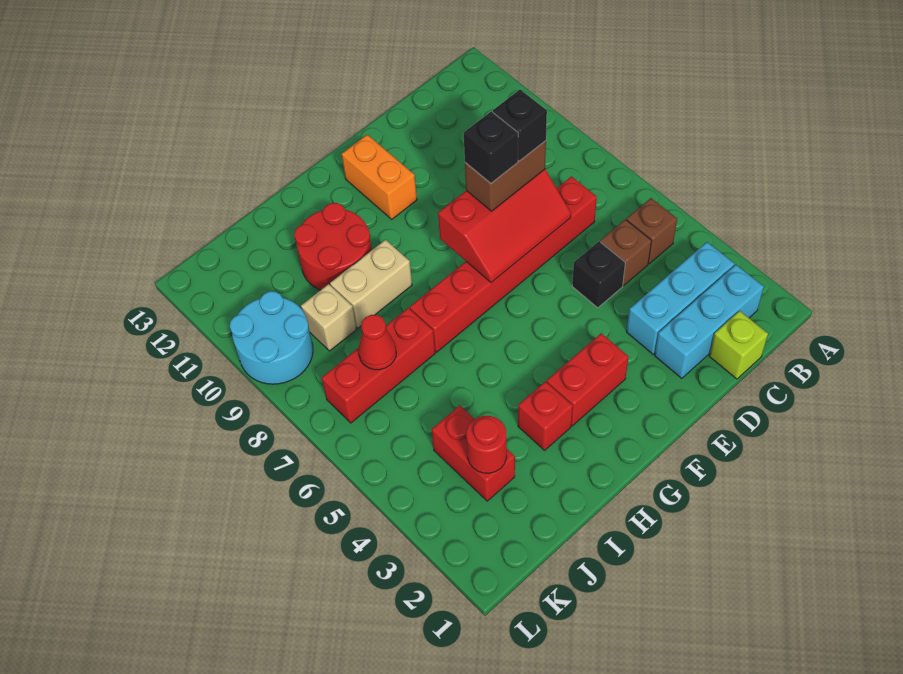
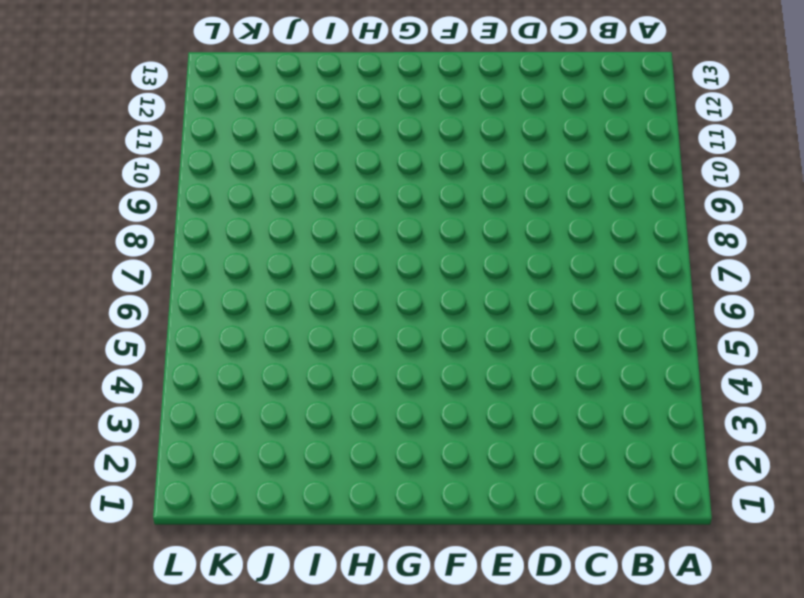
none -> cyan brick B2:D2 level 1
none -> cyan brick B3:D3 level 1
none -> brown brick B5 level 1

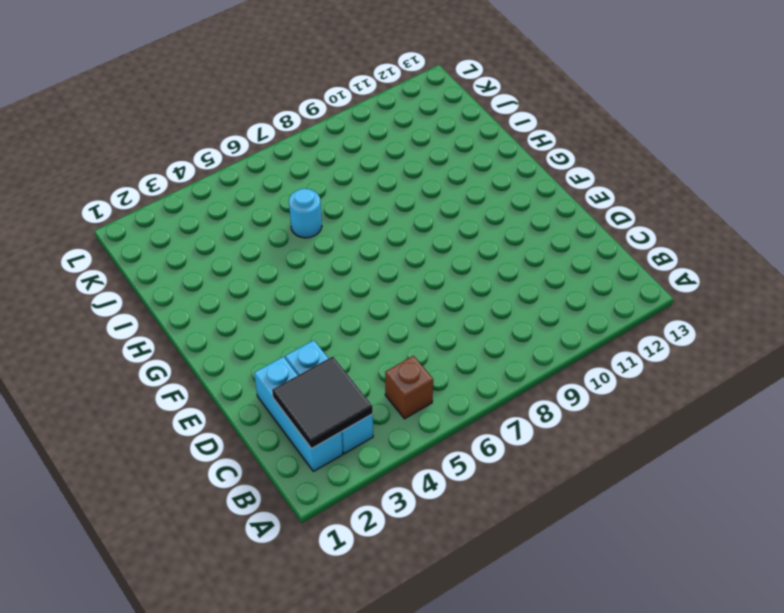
black tile B2:C3 level 2 -> none
cyan round brick I6 level 1 -> none
none -> lime brick C1 level 1
none -> brown brick C5 level 1
none -> red brick C7:H7 level 1

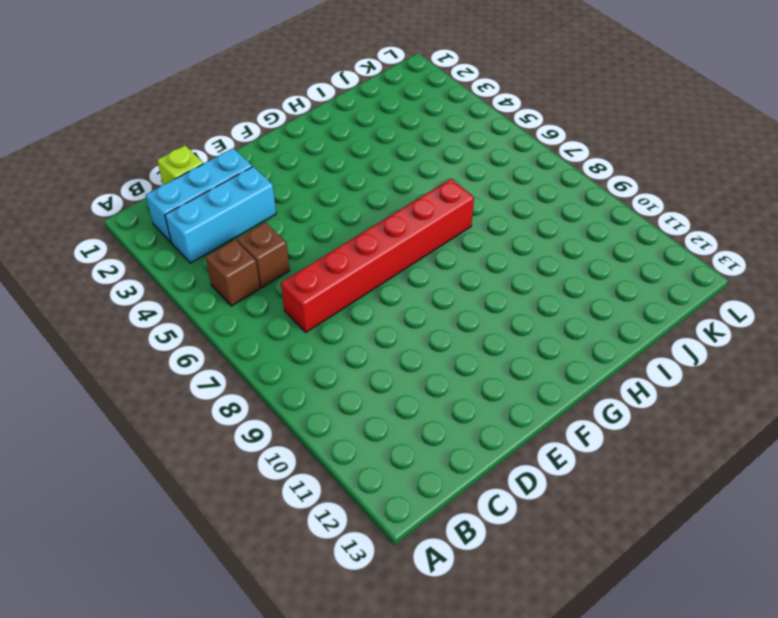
none -> black brick D5 level 1
none -> red brick F3:G3 level 1
none -> orange brick F11:F12 level 1

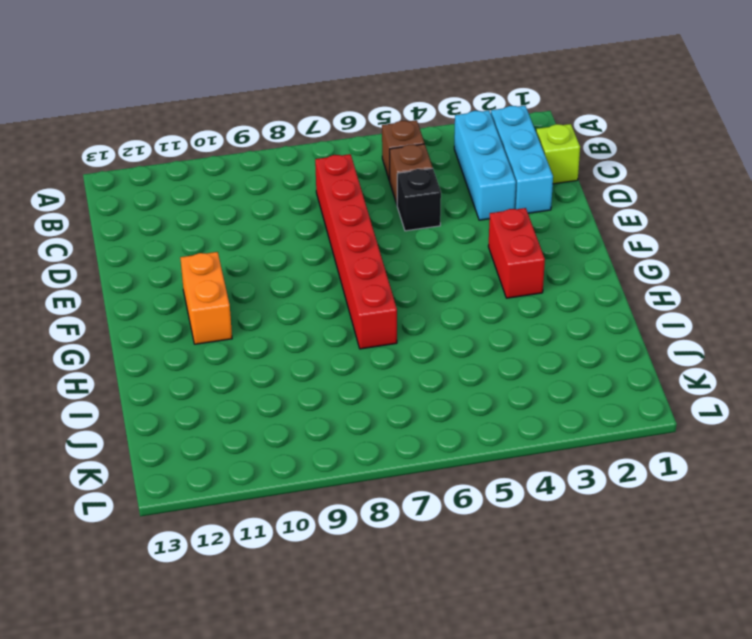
orange brick F11:G11 level 1 -> orange brick F11:F12 level 1
none -> red brick H3 level 1
none -> tan brick H9:I9 level 1
none -> red round brick H10:I11 level 1

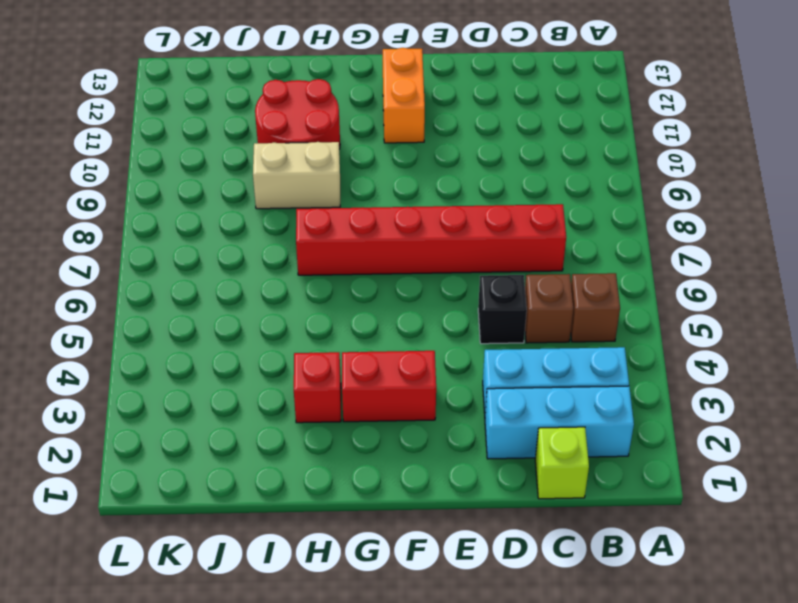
none -> red brick I7:K7 level 1
none -> red brick J3:J4 level 1
none -> tan brick J9 level 1

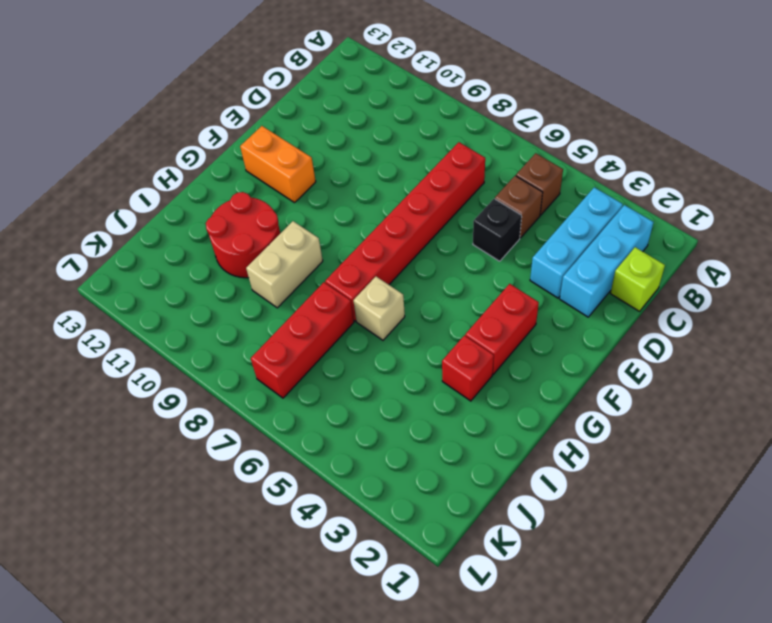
tan brick H6 level 1 -> tan brick J9 level 1
none -> red brick J3:J4 level 1
none -> cyan round brick K9:L10 level 1
none -> red slope D7:F8 level 2 top 8

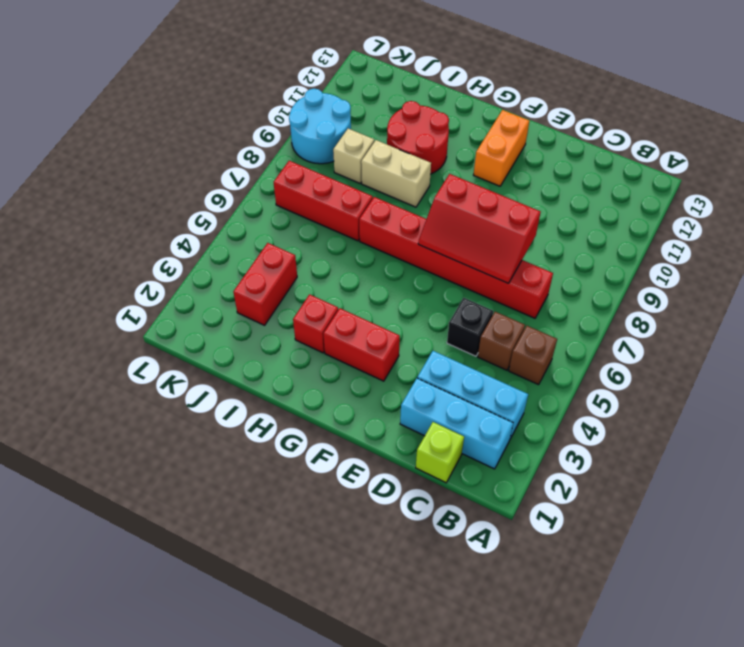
none -> red round brick J3 level 2
none -> red cone J7 level 2
none -> brown brick D8:E8 level 3

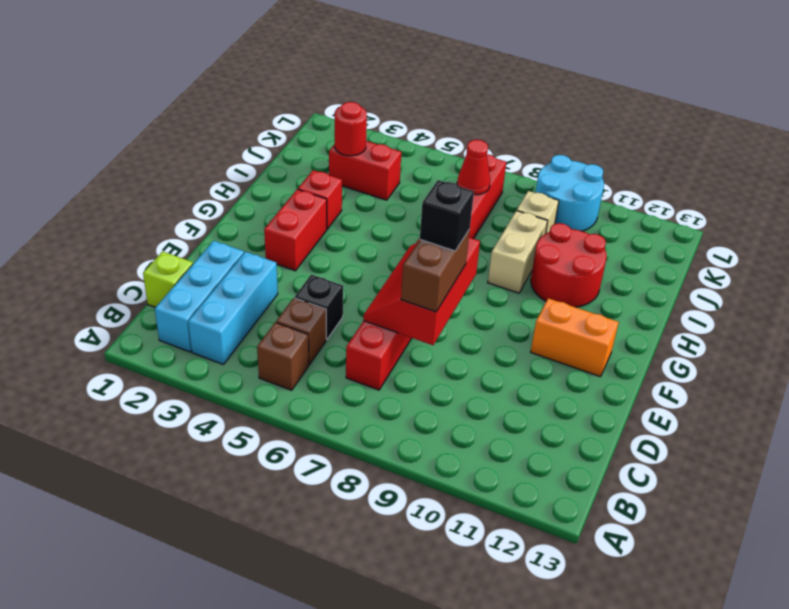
none -> black brick D8 level 4

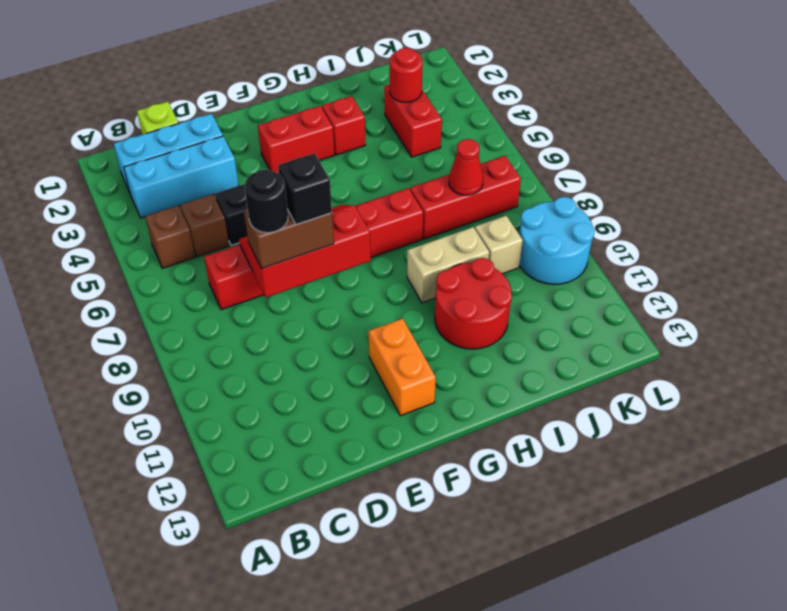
black round brick D8 level 4 -> black brick D8 level 4

